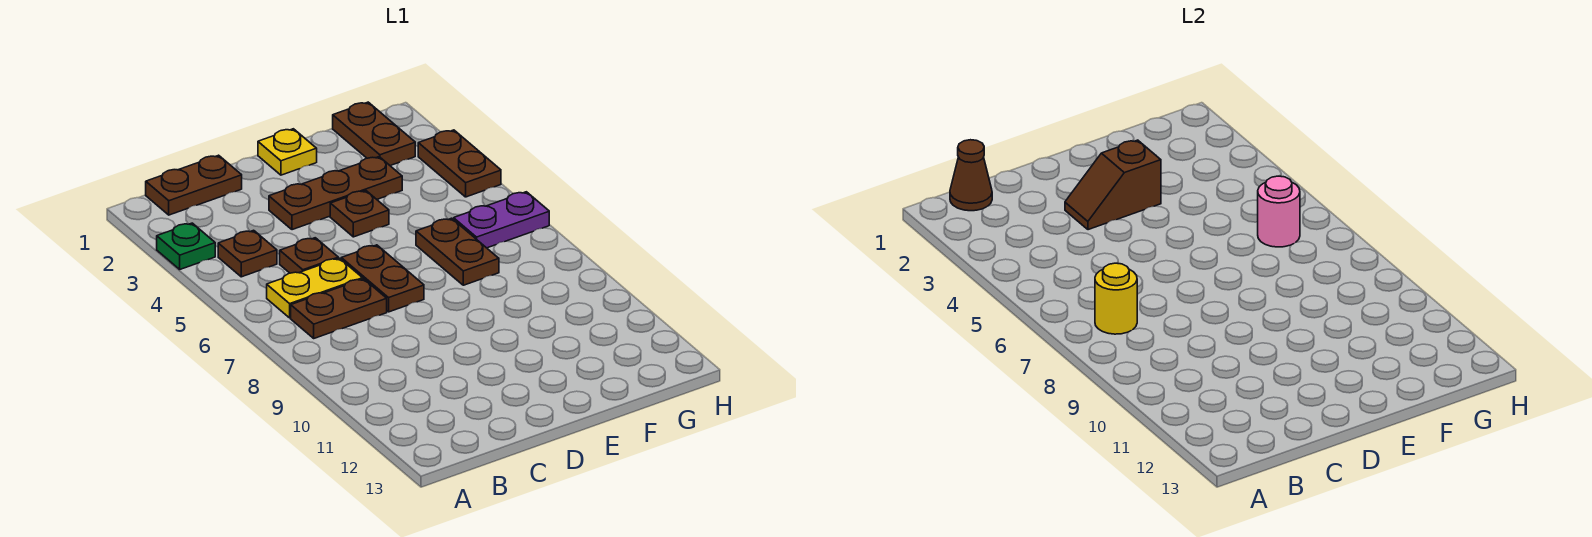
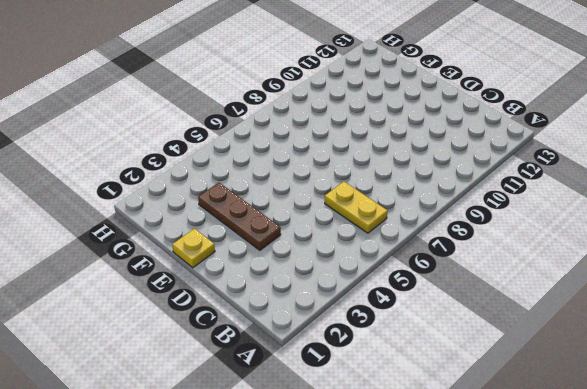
none -> green plate A3 level 1
none -> brown plate B1:C1 level 1
none -> brown plate B4 level 1

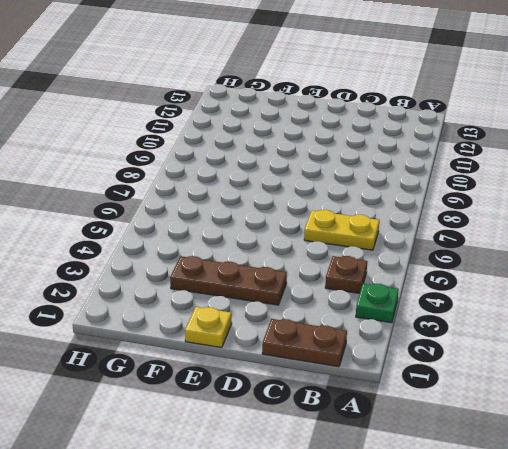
none -> brown plate B7:C7 level 1
none -> brown plate C5 level 1
none -> brown plate D6:D7 level 1

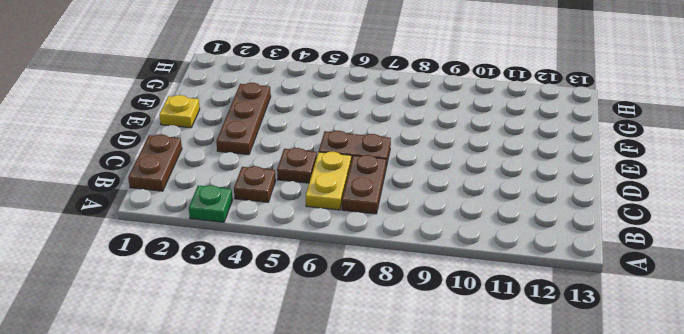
none -> brown plate E4 level 1
none -> brown plate F6:F7 level 1
none -> brown plate G1:G2 level 1

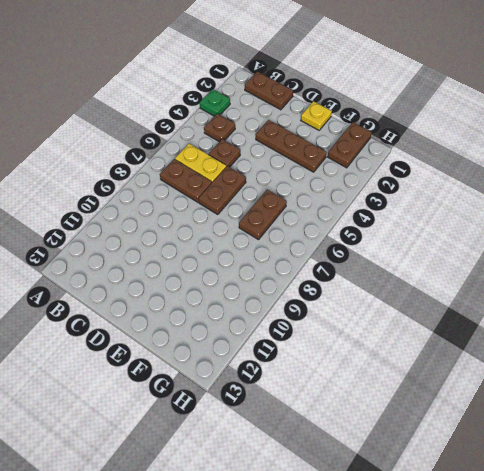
none -> brown plate E4 level 1
none -> purple plate G6:H6 level 1
none -> brown plate H3:H4 level 1

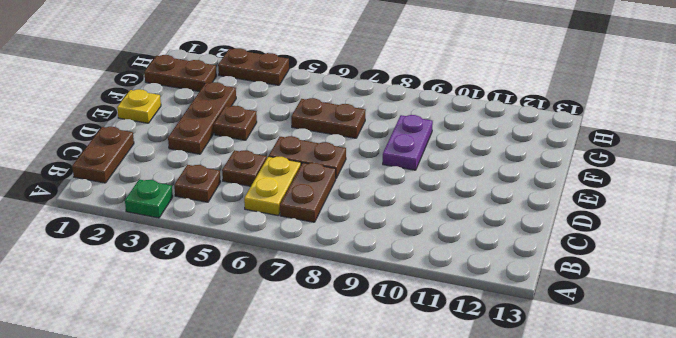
purple plate E9:F9 level 1 -> purple plate G6:H6 level 1
none -> brown cone B1 level 2
none -> yellow round brick B7 level 2
none -> brown slope D3:E3 level 2 top E

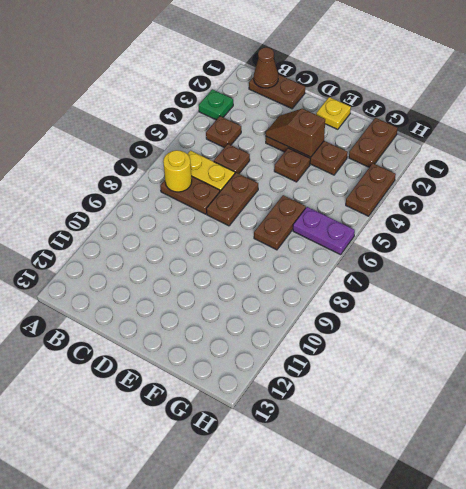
none -> pink round brick G6 level 2

